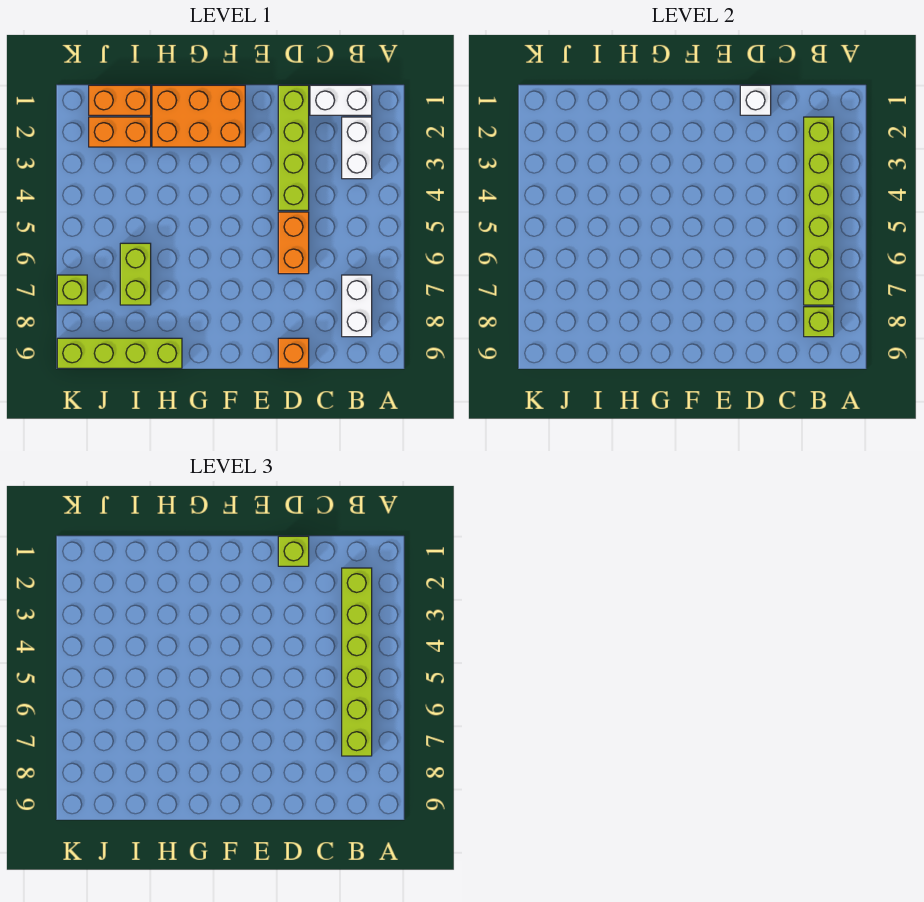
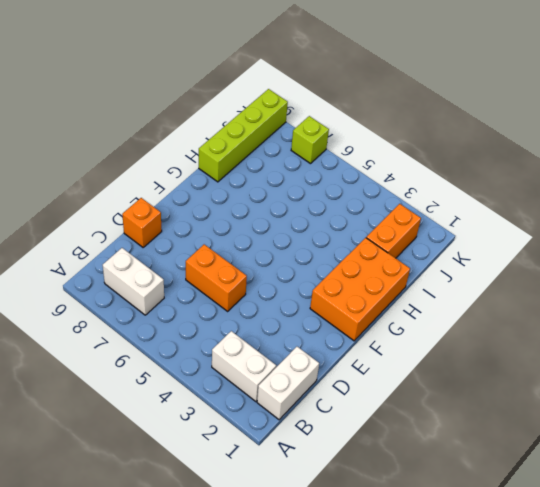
none -> lime brick D1:D4 level 1
none -> orange brick I1:J1 level 1
none -> lime brick I6:I7 level 1

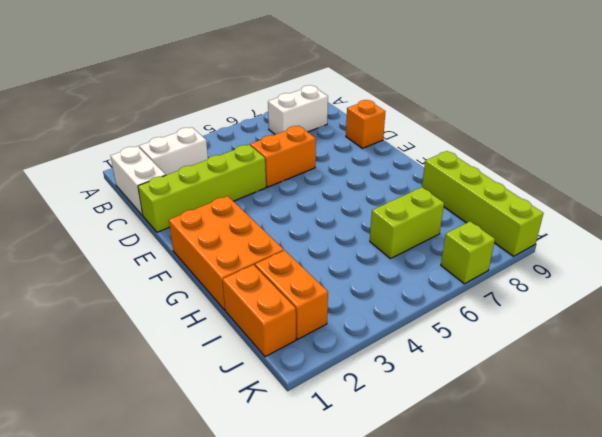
none -> lime brick B2:B7 level 2
none -> lime brick B8 level 2
none -> white brick D1 level 2

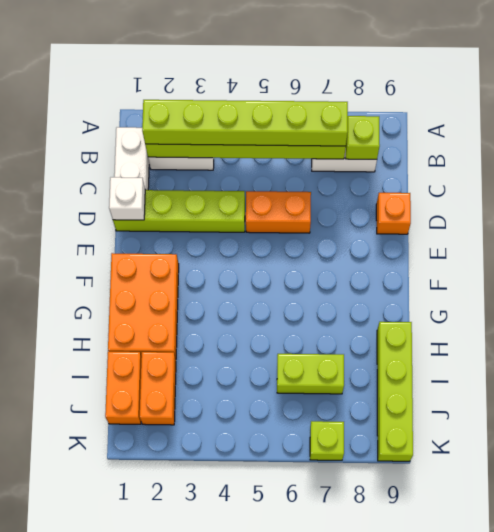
none -> lime brick D1 level 3

